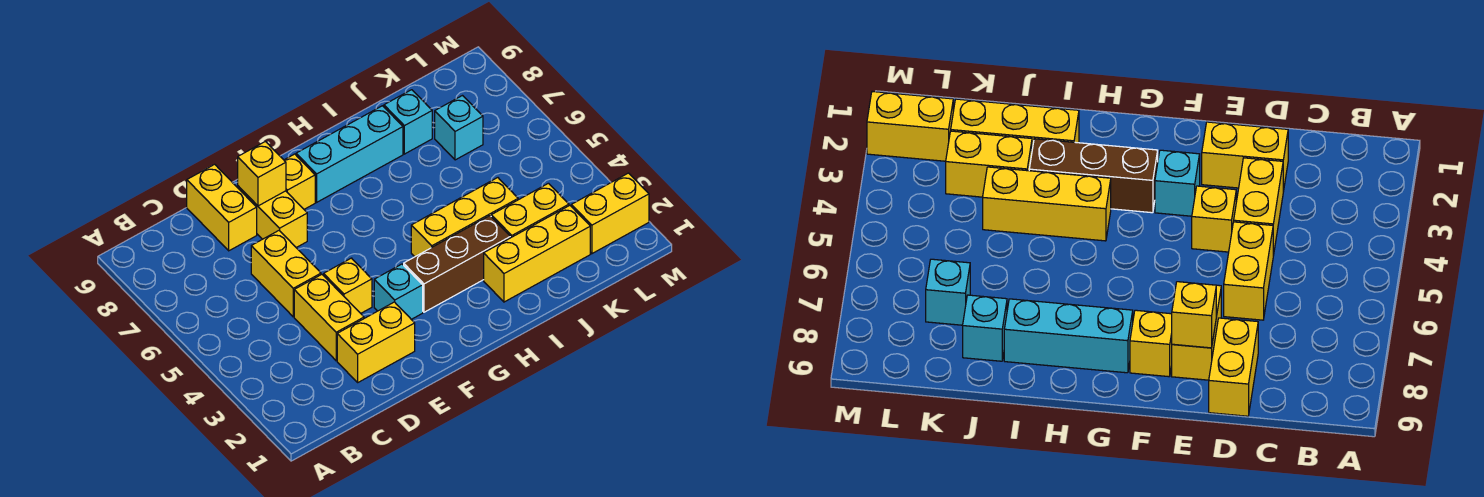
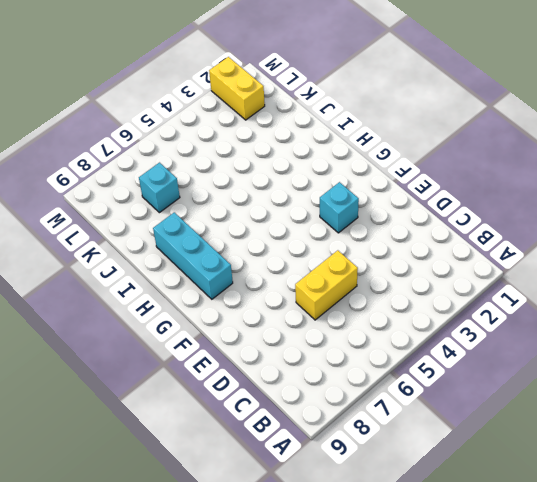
none -> yellow brick D2:E2 level 1
none -> yellow brick D3:D4 level 1
none -> yellow brick D8:D9 level 1

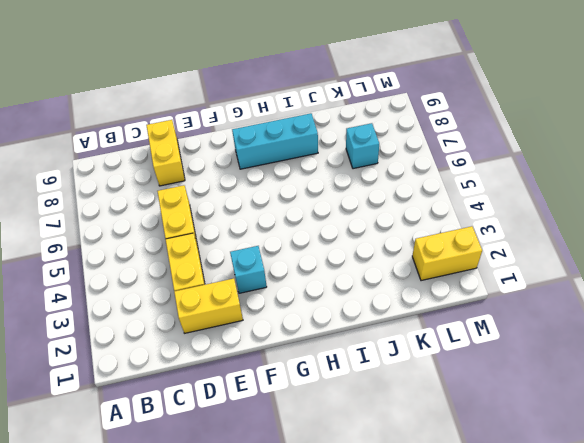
none -> yellow brick E4 level 1
none -> yellow brick E7:E8 level 1
none -> yellow brick F8 level 1

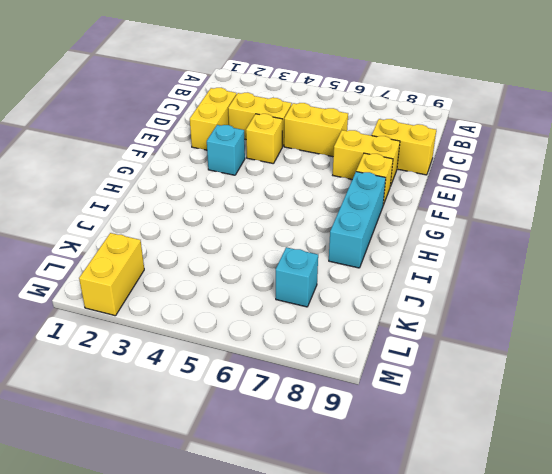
none -> brown brick G3:I3 level 1
none -> yellow brick H4:J4 level 1
none -> yellow brick I2:K2 level 1

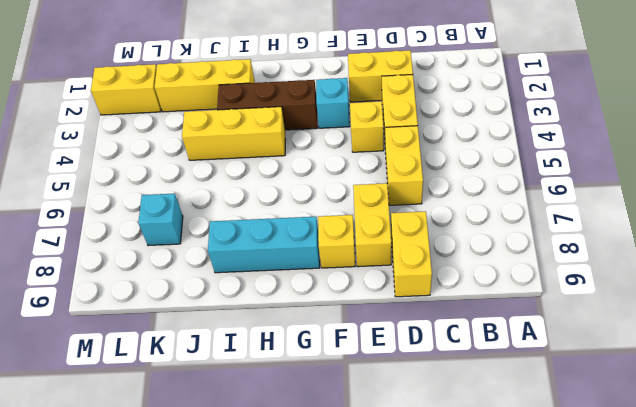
none -> yellow brick J3:K3 level 1
none -> cyan brick J8 level 1
none -> yellow brick E8 level 2

